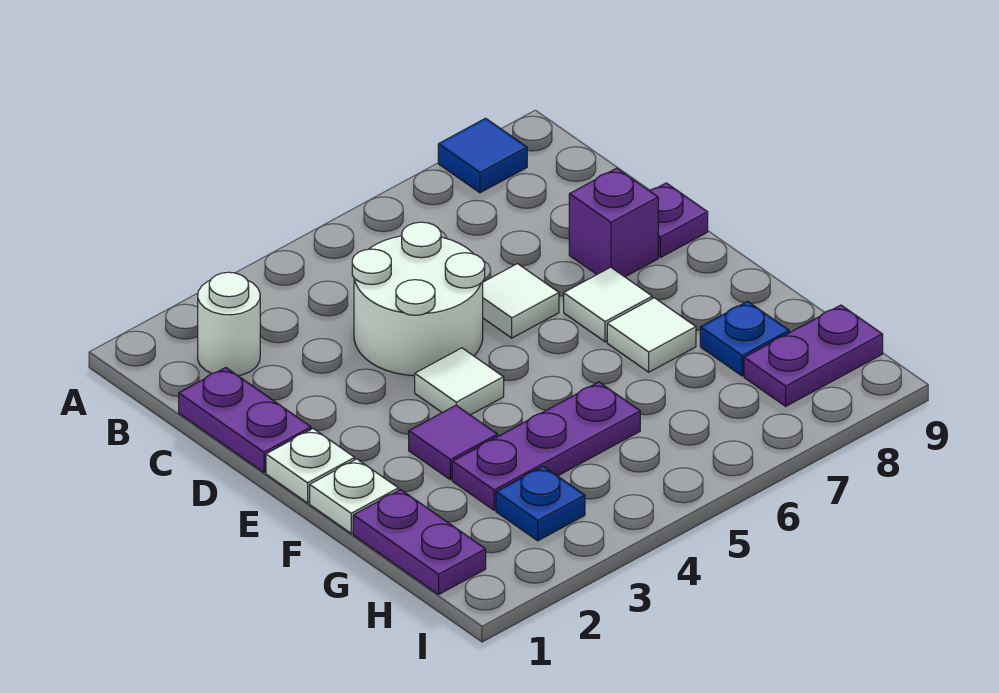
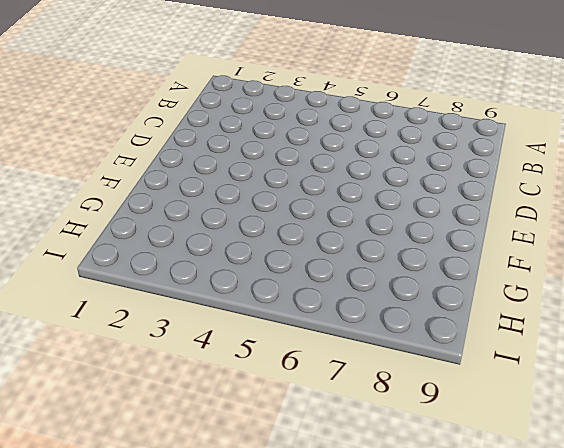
none -> blue tile A8 level 1
none -> white round brick B2 level 1
none -> purple plate C1:D1 level 1

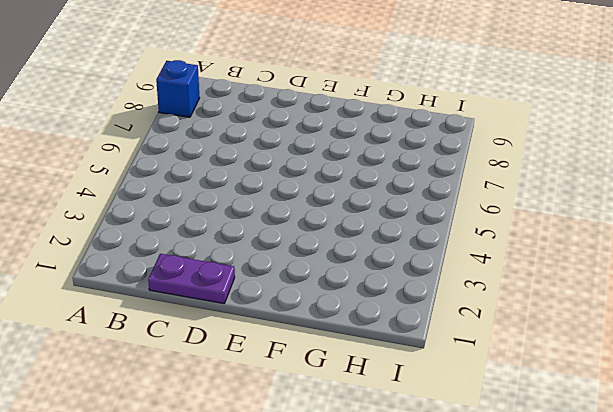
blue brick A8 level 1 -> blue tile A8 level 1
none -> white round brick B2 level 1
none -> white round brick C4:D5 level 1
none -> white tile D6 level 1

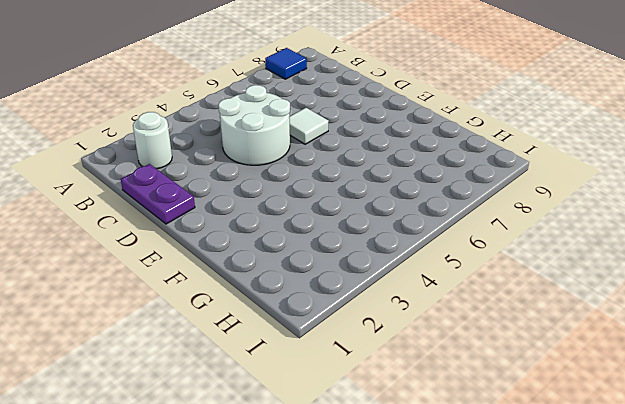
none -> purple brick D8 level 1
none -> purple plate D9 level 1
none -> white plate E1 level 1

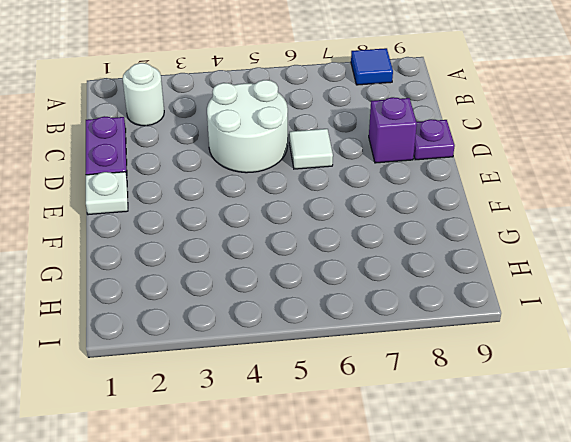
none -> white tile E4 level 1
none -> white tile E7 level 1
none -> white plate F1 level 1

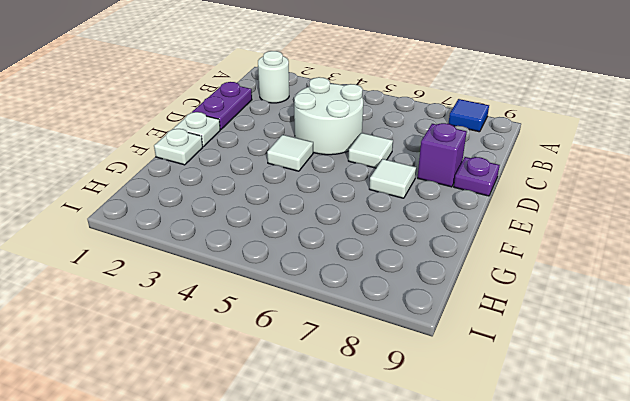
none -> purple tile F3 level 1
none -> white tile F7 level 1
none -> purple plate G1:H1 level 1

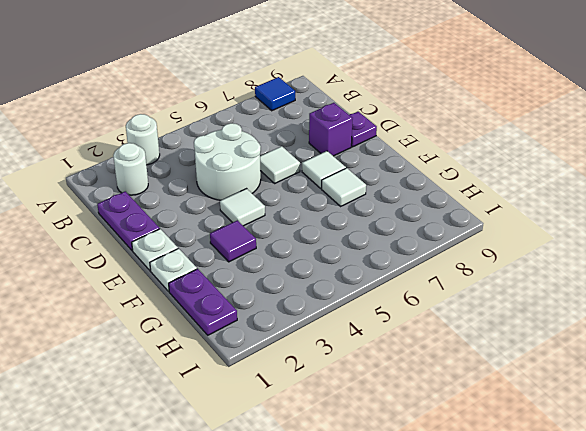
white round brick A3 level 1 -> none
none -> purple plate G3:G5 level 1
none -> blue plate G8 level 1
none -> blue plate H3 level 1

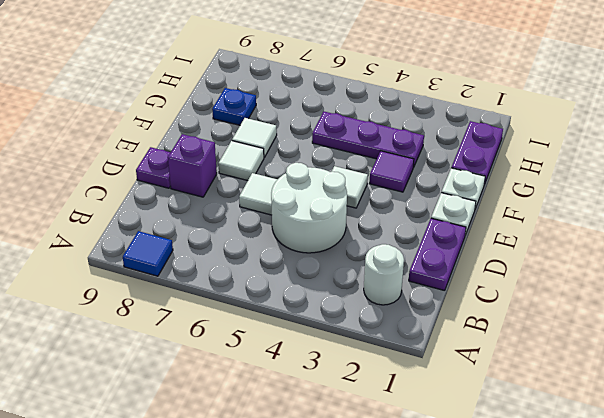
none -> blue plate H3 level 1
none -> purple plate H8:H9 level 1

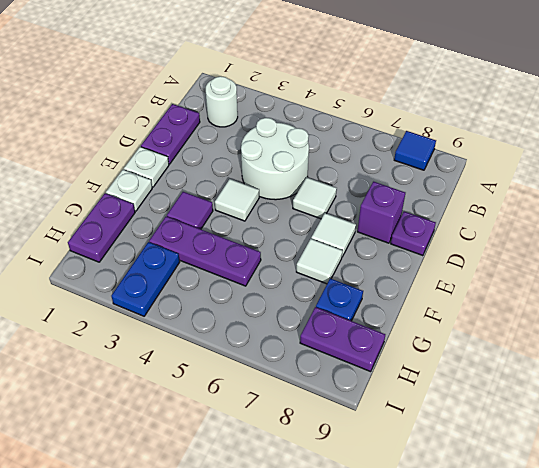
blue plate H3:I3 level 1 -> blue plate H3 level 1

